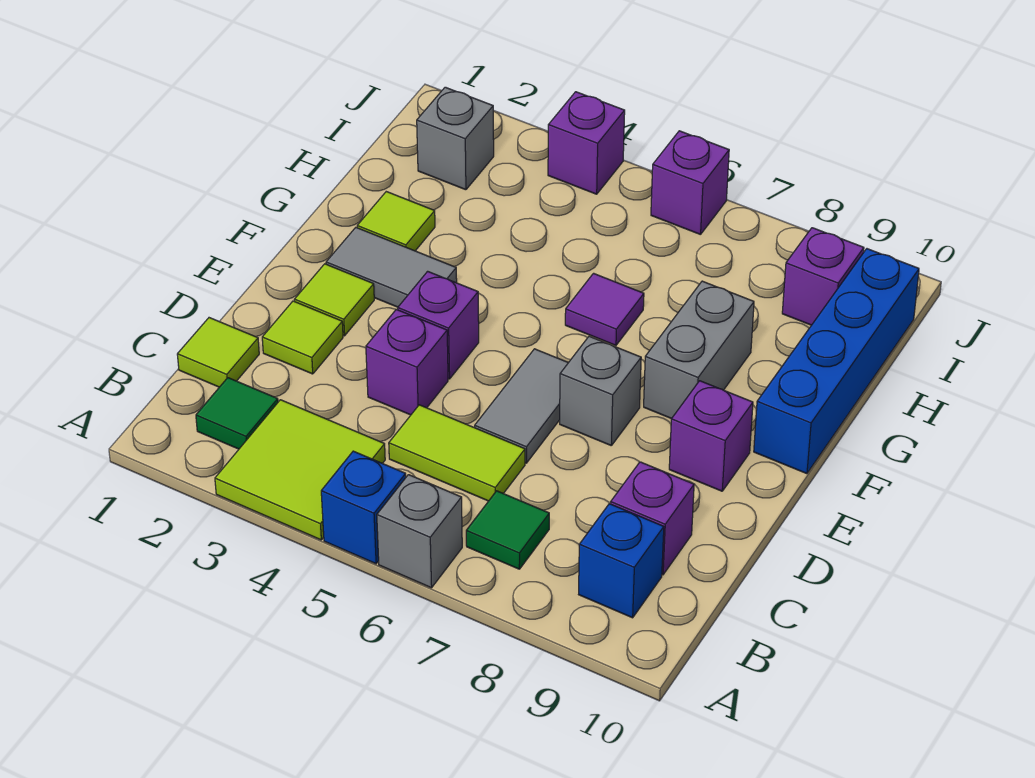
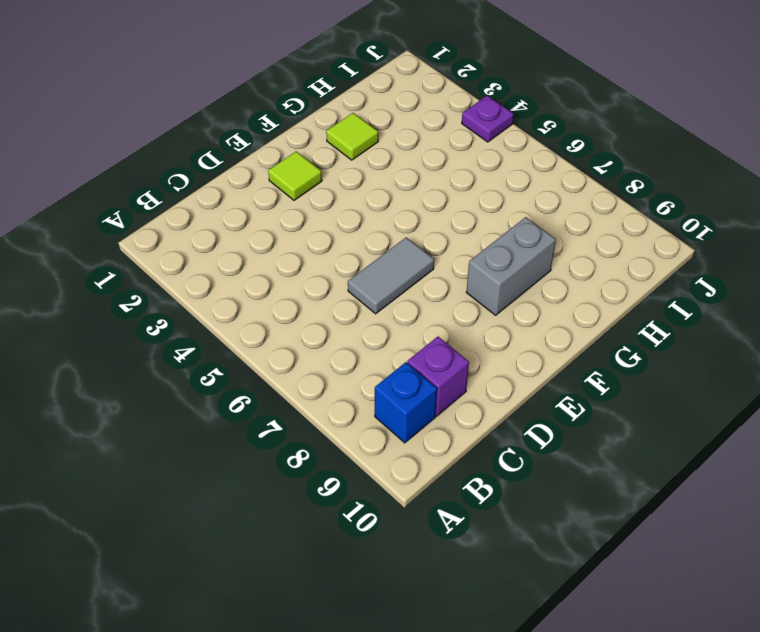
purple plate J4 level 1 -> purple brick J4 level 1
none -> lime tile A3:B4 level 1
none -> blue brick A5 level 1
none -> grey brick A6 level 1

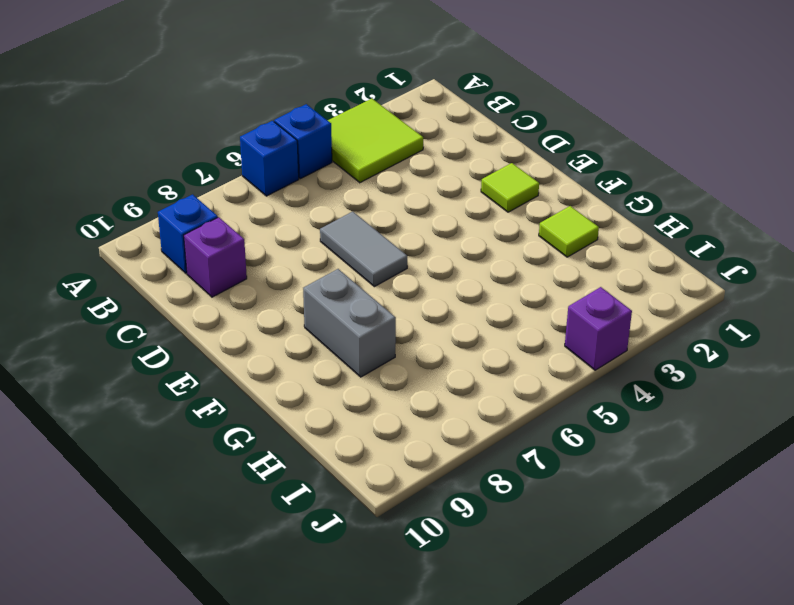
blue brick A6 level 1 -> grey brick A6 level 1
none -> green tile B2 level 1
none -> green tile B7 level 1
none -> lime tile C1 level 1

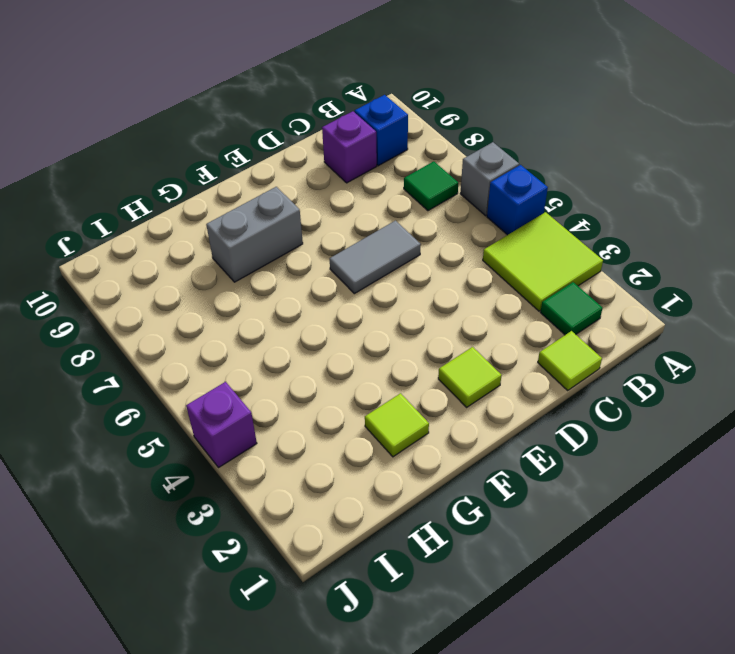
none -> lime tile C5:C6 level 1
none -> lime tile D2 level 1
none -> purple brick D4 level 1

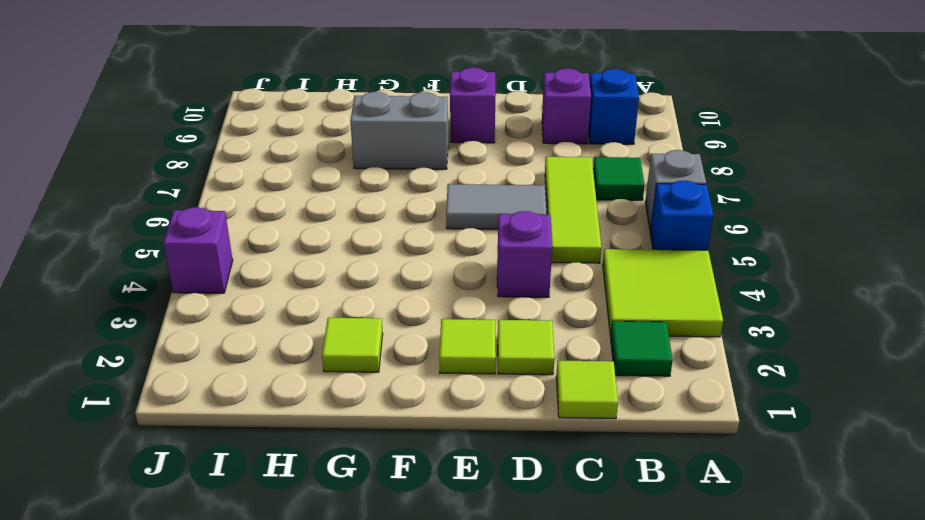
lime tile C5:C7 level 1 -> lime tile C5:C6 level 1
none -> purple brick E4 level 1
none -> grey brick E7 level 1
none -> grey tile F2:F3 level 1

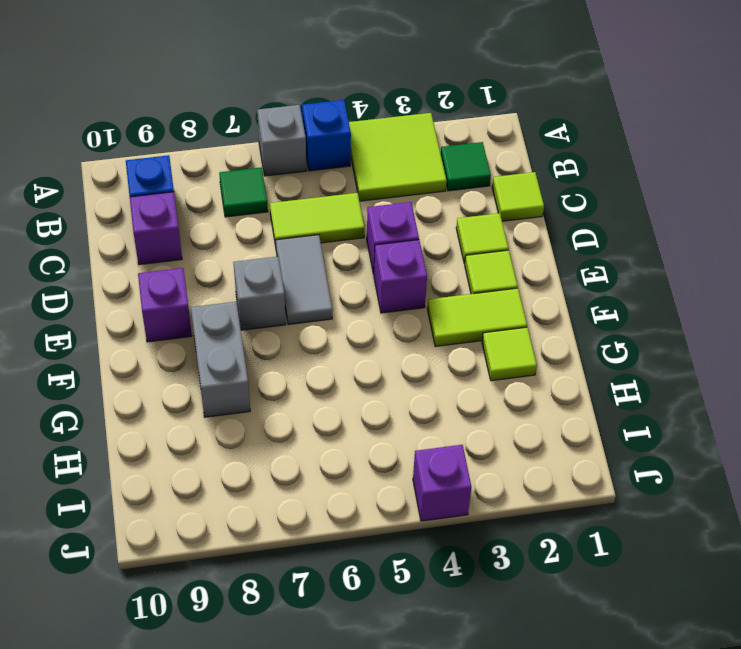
lime tile F2:F3 level 1 -> grey tile F2:F3 level 1
none -> blue brick F10:I10 level 1
none -> purple tile G6 level 1
none -> grey brick I2 level 1

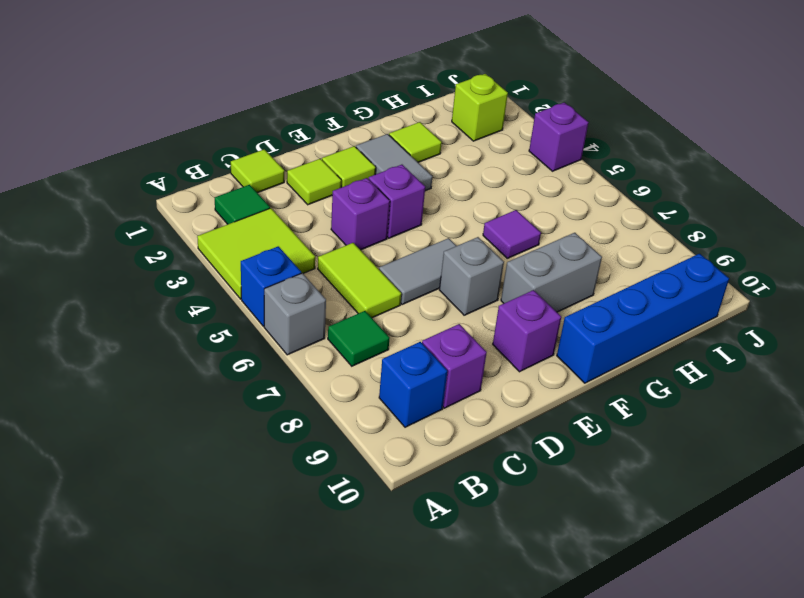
lime brick I2 level 1 -> grey brick I2 level 1
none -> purple brick I9 level 1
none -> purple brick J6 level 1

